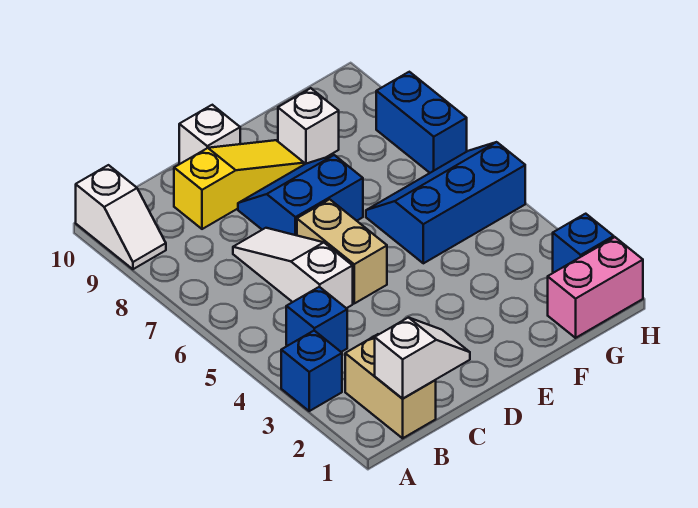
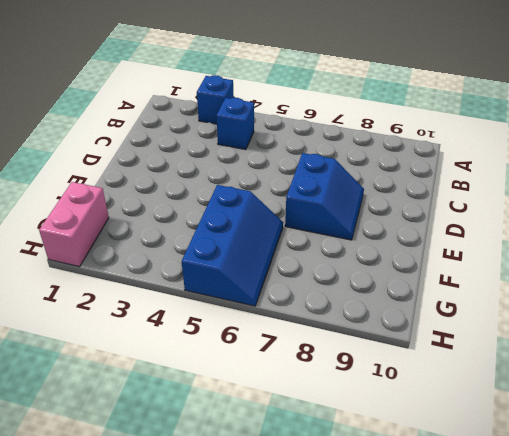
none -> white slope A9:A10 level 1 top 10
none -> tan brick B1:B2 level 1
none -> white slope C5:C7 level 1 top 5

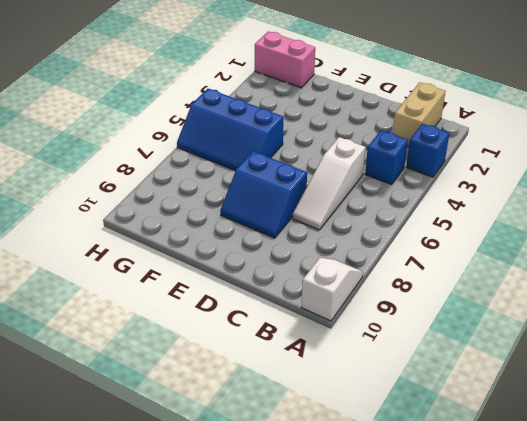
none -> yellow slope C9:E9 level 1 top C
none -> tan brick D5:D6 level 1
none -> white brick D10 level 1

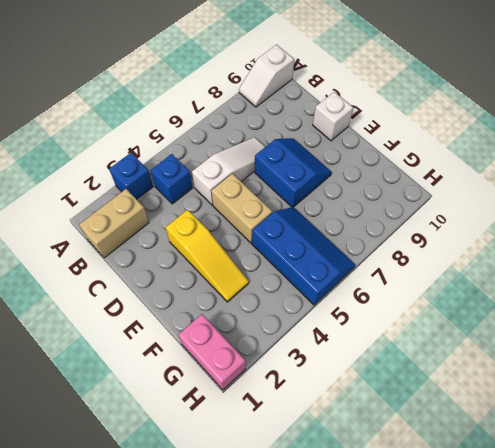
yellow slope D3:F3 level 1 top D -> yellow slope C9:E9 level 1 top C
tan brick D5:E5 level 1 -> tan brick D5:D6 level 1
none -> white brick F9 level 1
none -> blue brick H2 level 1
none -> blue brick H7:H8 level 1

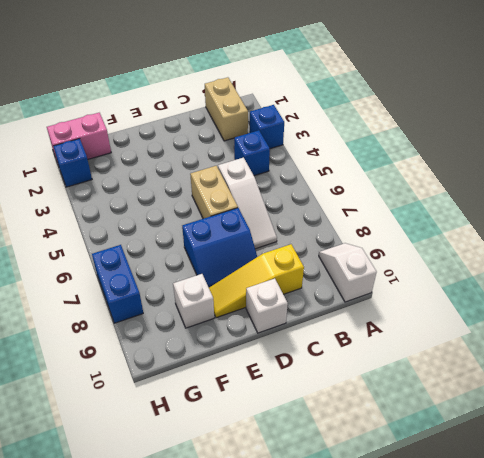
none -> blue slope F5:H6 level 1 top 5
none -> white slope B1:C1 level 2 top B

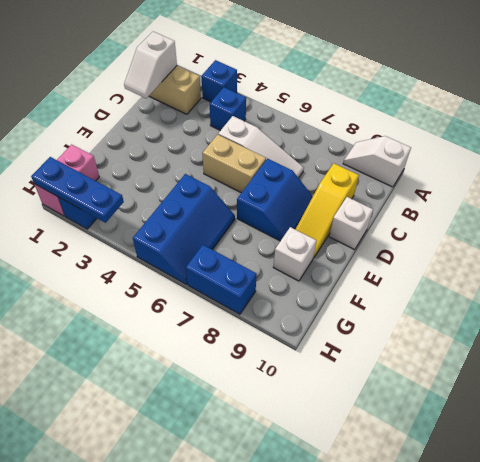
blue plate H1:H3 level 2 -> none

